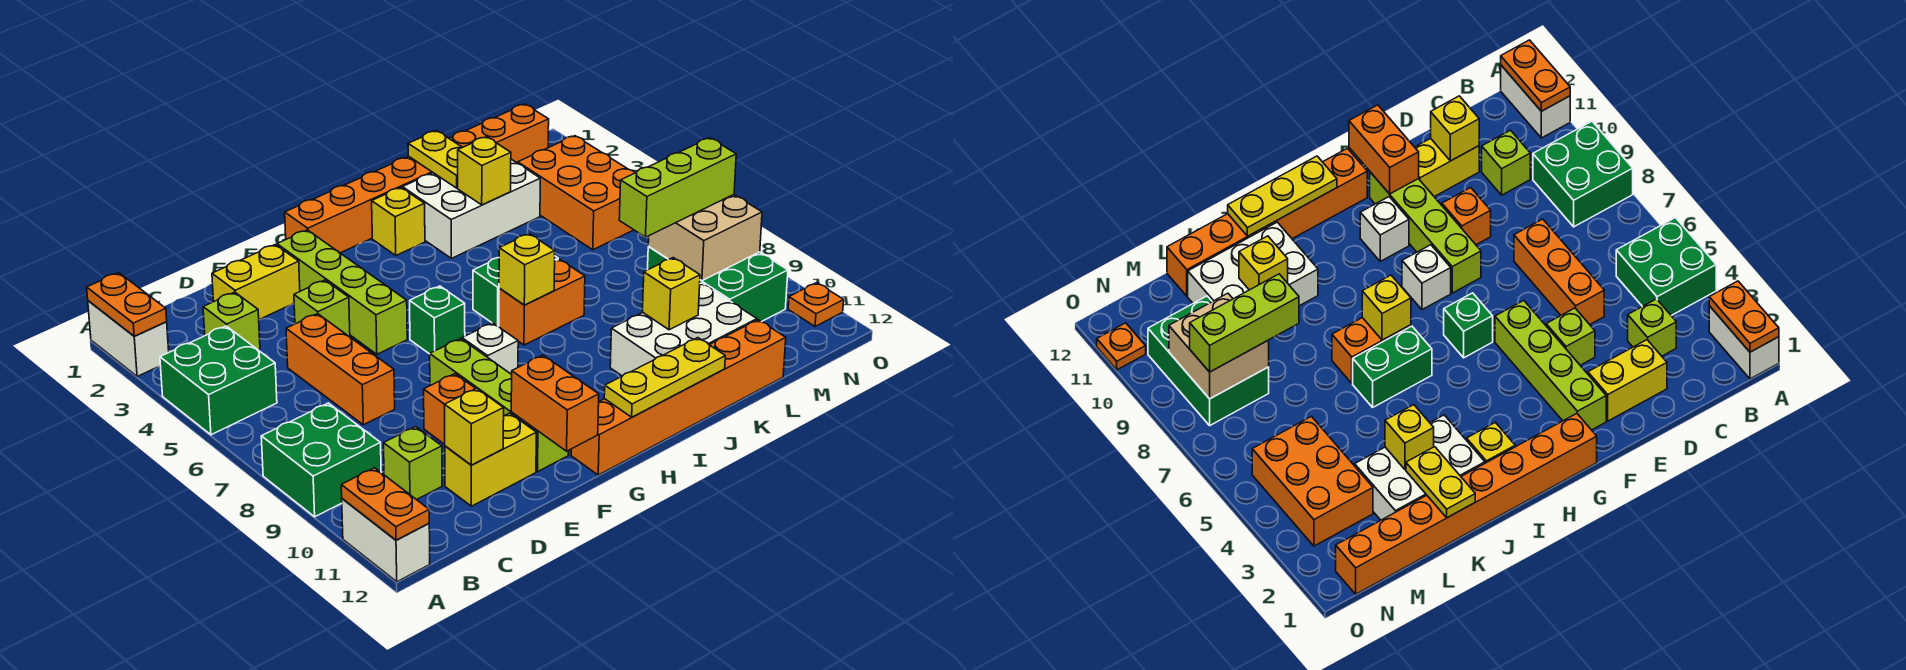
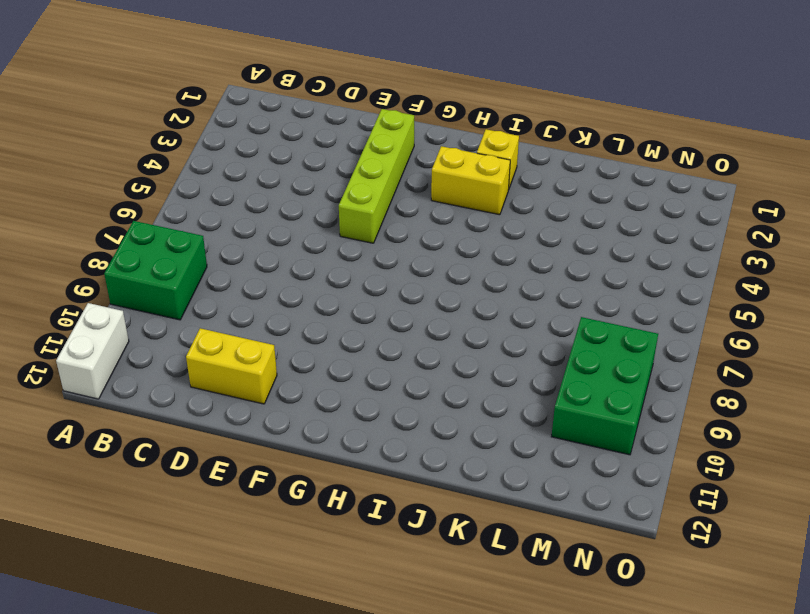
yellow brick H3:I3 level 1 -> yellow brick D2:E2 level 1
none -> white brick A1:A2 level 1
none -> green brick A4:B5 level 1
none -> lime brick C3 level 1
none -> lime brick C10 level 1

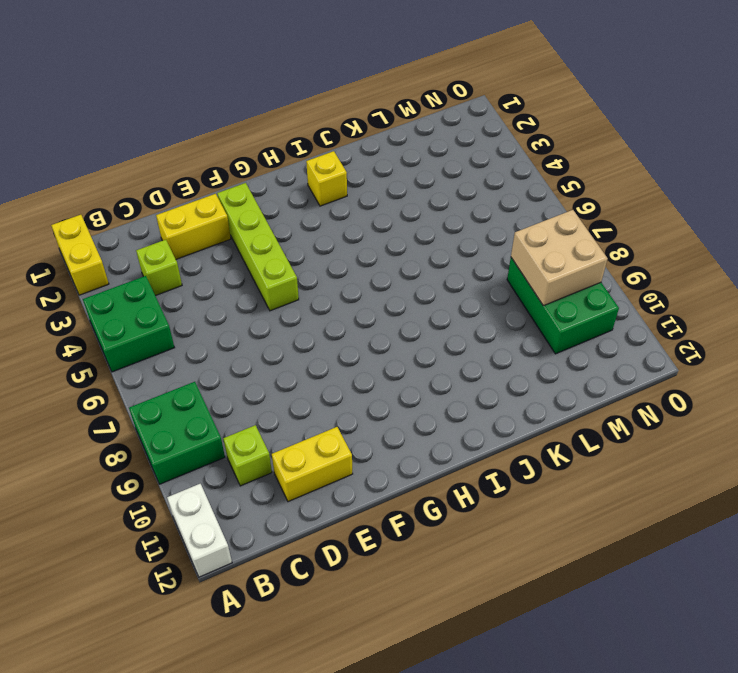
yellow brick A1:A2 level 1 -> white brick A1:A2 level 1
none -> orange brick D5:D7 level 1
none -> lime brick E4 level 1
none -> orange brick E9 level 1
none -> lime brick F8:F11 level 1

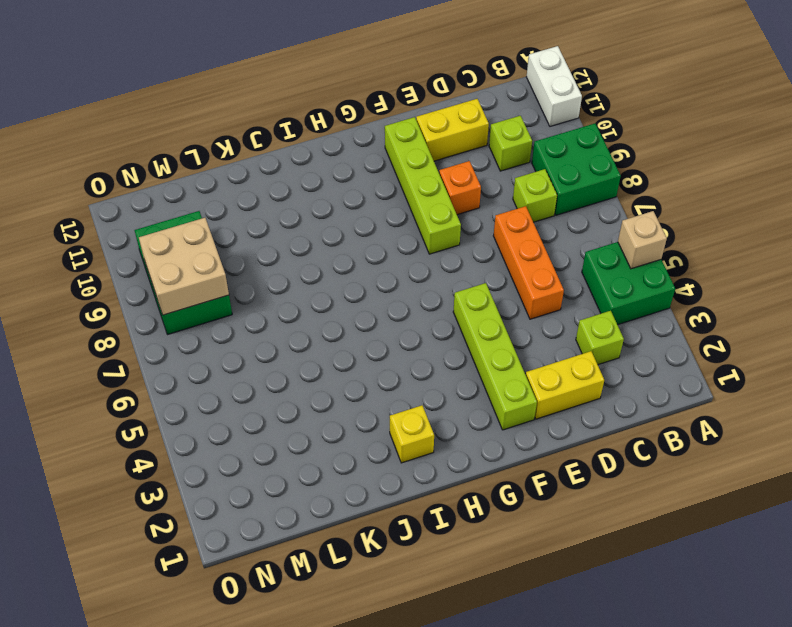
tan brick A5 level 2 -> none
lime brick C8 level 1 -> lime brick E4 level 1
none -> white brick A1:A2 level 1
none -> orange brick G1:N1 level 1
none -> green brick G6 level 1
none -> white brick G8 level 1

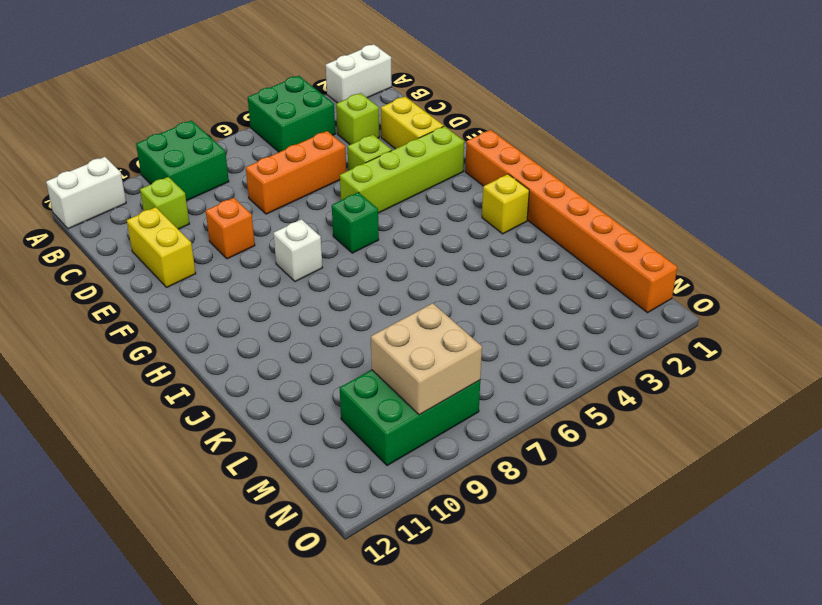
none -> lime brick F8:F11 level 1
none -> white brick G10 level 1
none -> orange brick G12:L12 level 1
none -> green brick I6:J6 level 1

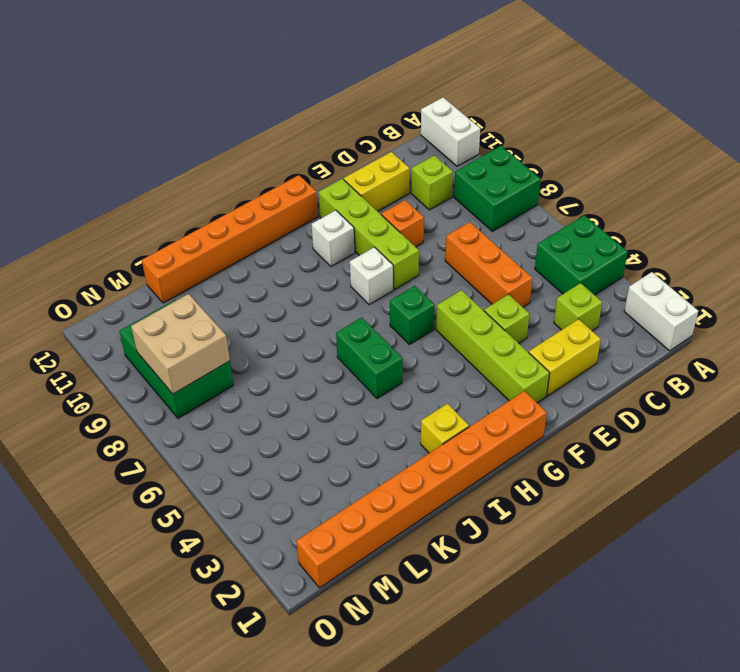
green brick I5:I6 level 1 -> green brick I6:J6 level 1
none -> orange brick I7:J7 level 1
none -> white brick J2:L3 level 1
none -> white brick J10:L11 level 1
none -> orange brick M3:N5 level 1

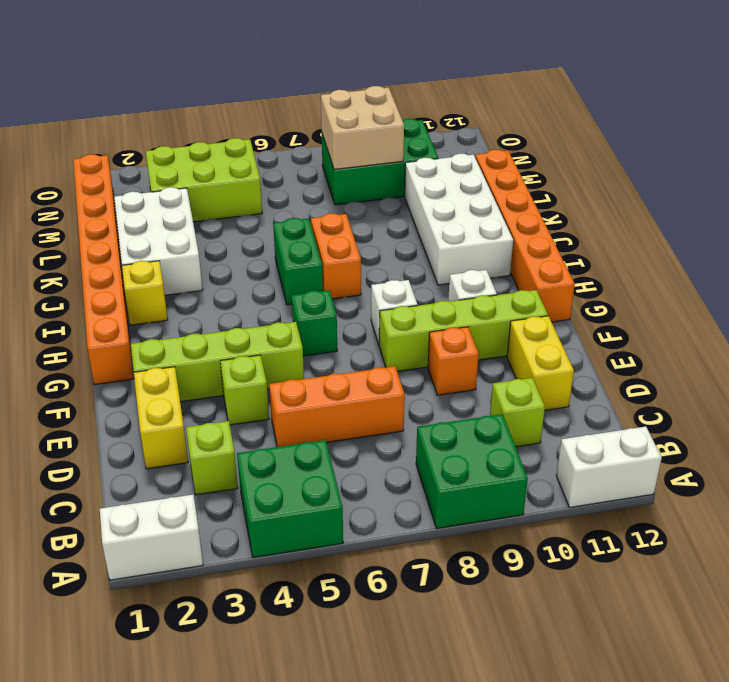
white brick I10:L11 level 1 -> white brick J10:L11 level 1
lime brick M3:N5 level 1 -> orange brick M3:N5 level 1
none -> orange plate O11 level 1
none -> orange plate A1:A2 level 2
none -> orange plate A11:A12 level 2
none -> yellow brick D11 level 2

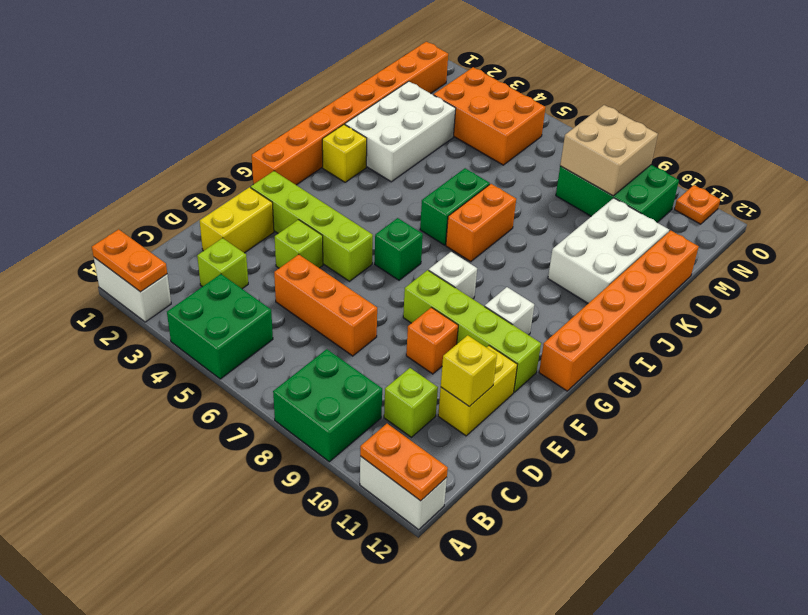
none -> orange brick F11:F12 level 2
none -> yellow plate H12:J12 level 2
none -> yellow brick I7 level 2
none -> yellow plate K1:K2 level 2

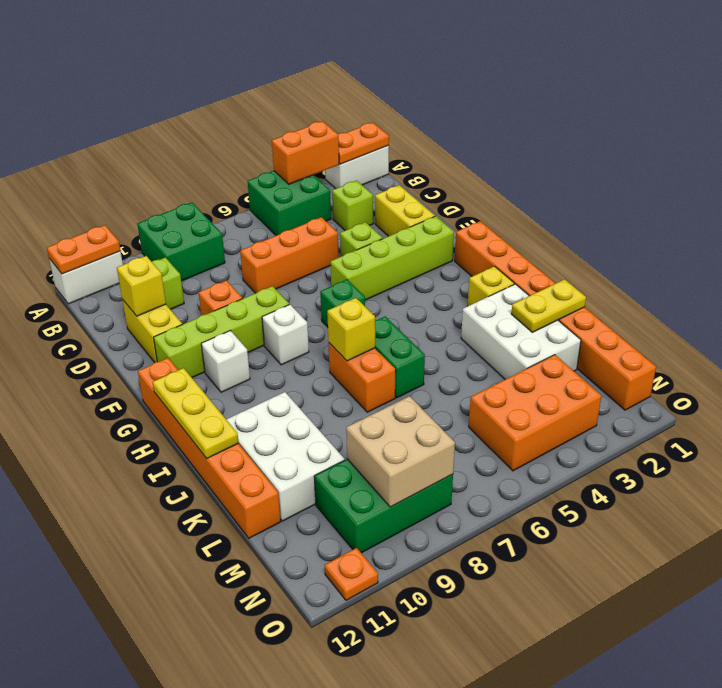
orange brick A3:A4 level 2 -> orange brick F11:F12 level 2
none -> yellow brick K3 level 2
none -> yellow brick K10 level 2
none -> lime brick L8:N8 level 3

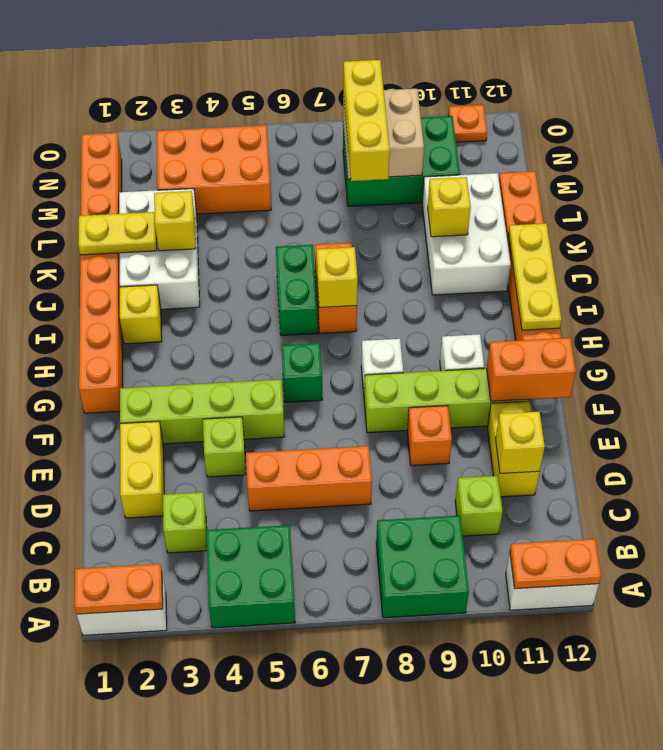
yellow brick L8:N8 level 3 -> lime brick L8:N8 level 3

